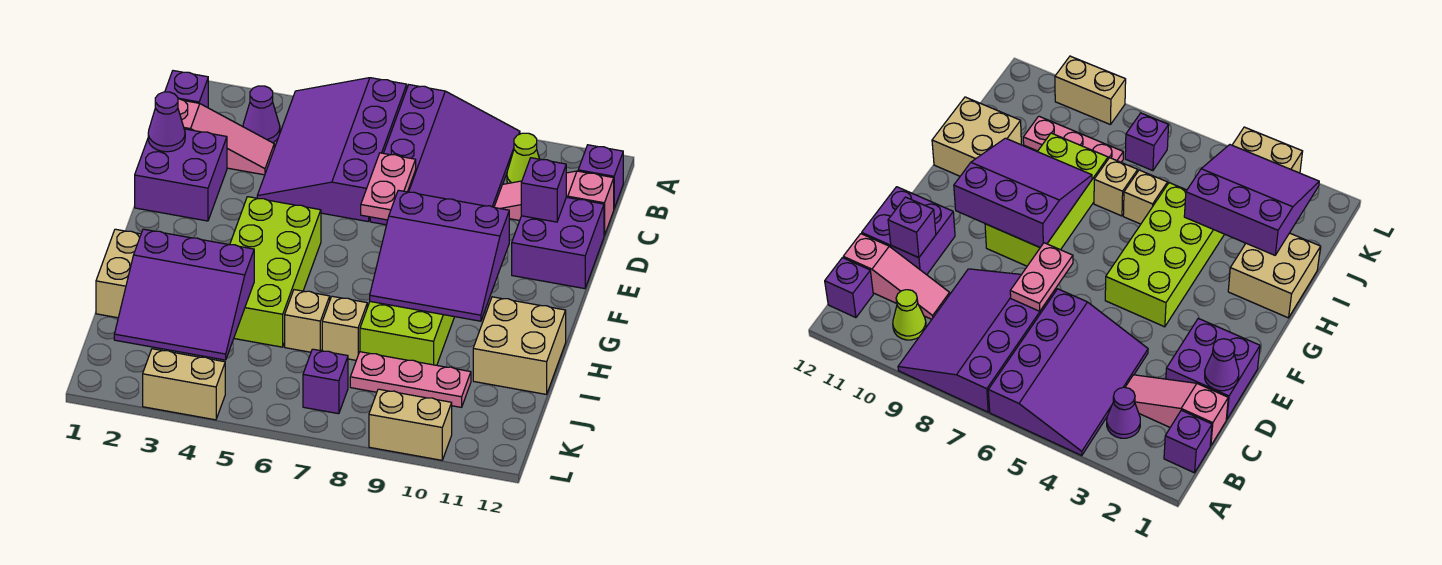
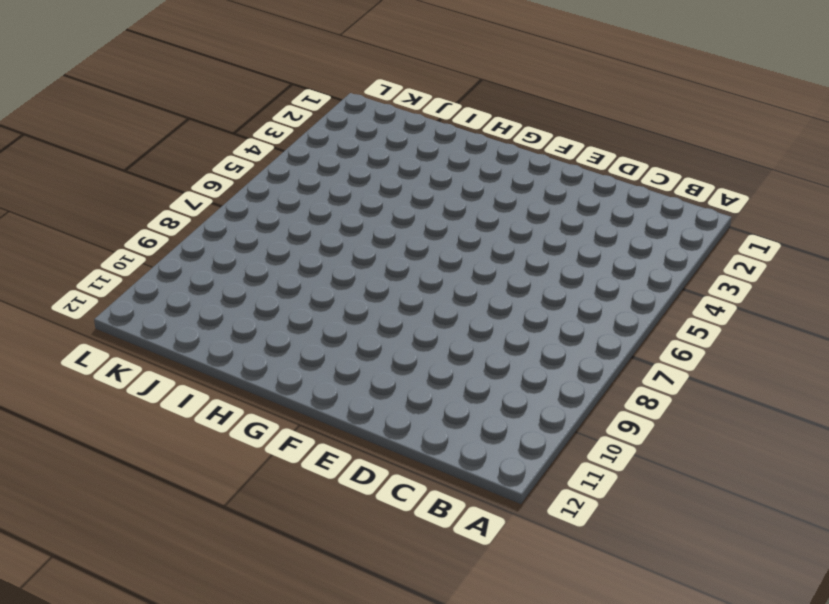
none -> purple slope A4:D6 level 1 top 6
none -> purple slope A7:D9 level 1 top 7
none -> purple brick B1 level 1

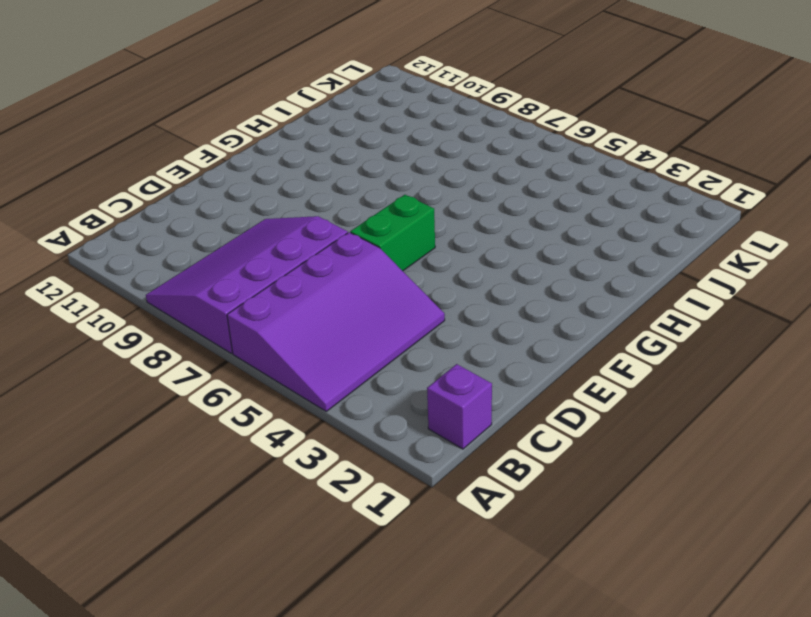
green brick E6:F6 level 1 -> none
none -> purple cone B3 level 1
none -> lime cone B10 level 1
none -> purple brick B12 level 1

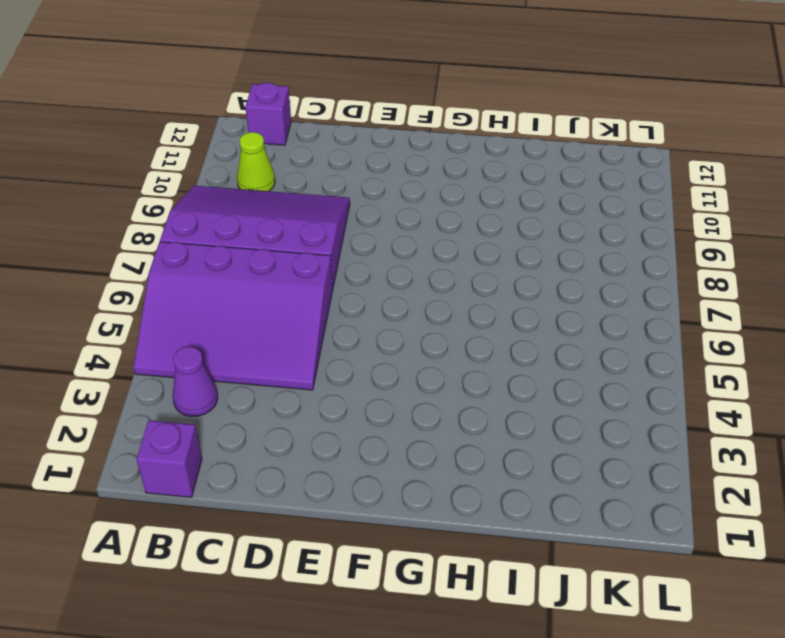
none -> pink slope C1:C3 level 1 top 1
none -> pink slope C10:C12 level 1 top 12
none -> purple brick D1:E2 level 1

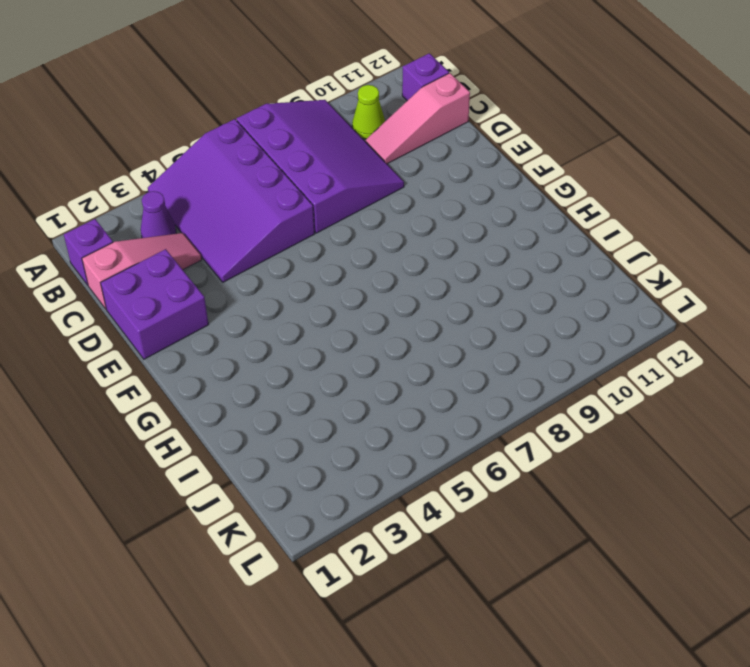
none -> purple brick D11:E12 level 1
none -> lime brick F4:I5 level 1
none -> lime brick F8:I9 level 1

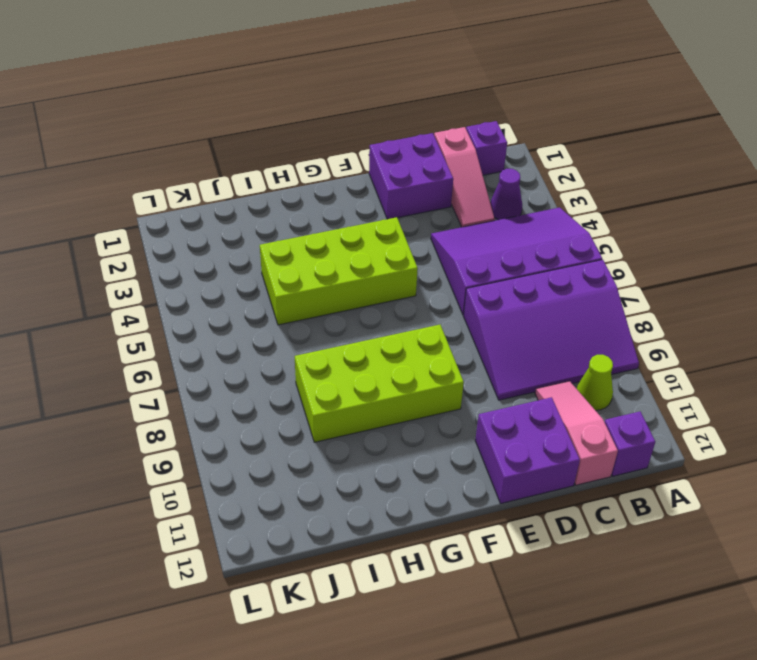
none -> tan brick H1:I2 level 1
none -> tan brick H11:I12 level 1
none -> tan brick I6 level 1

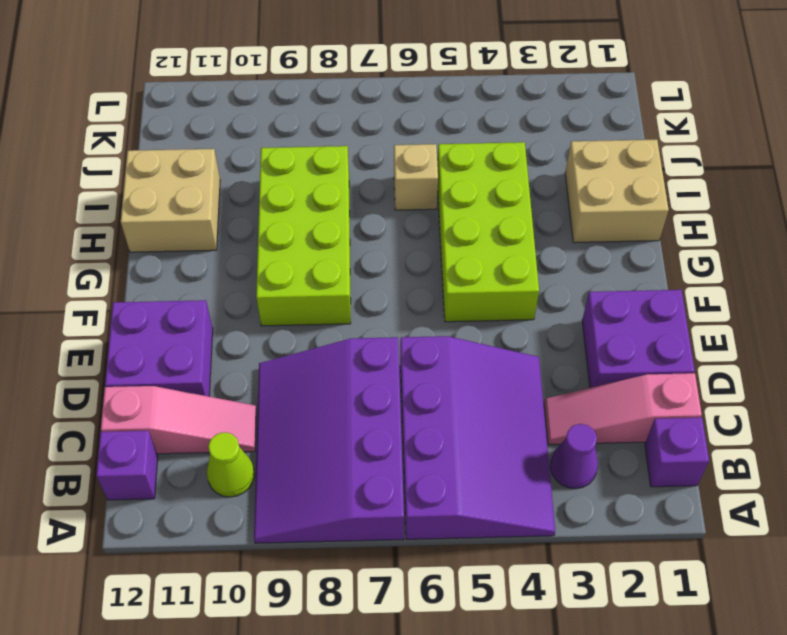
none -> tan brick I7 level 1
none -> pink plate J8:J10 level 1
none -> purple brick K7 level 1

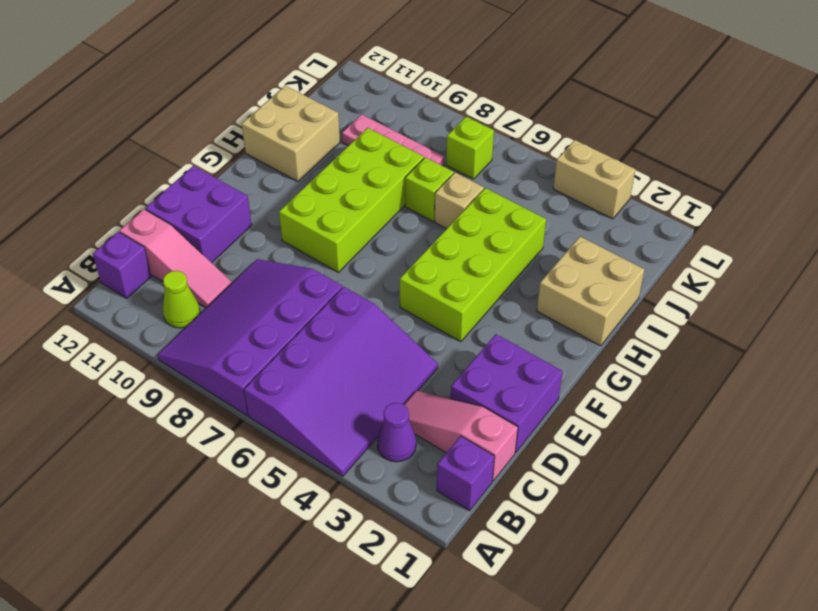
lime brick I7 level 1 -> tan brick I7 level 1
lime brick K7 level 1 -> purple brick K7 level 1
none -> tan brick L9:L10 level 1
none -> purple cone D1 level 2
none -> pink plate D7:E7 level 2

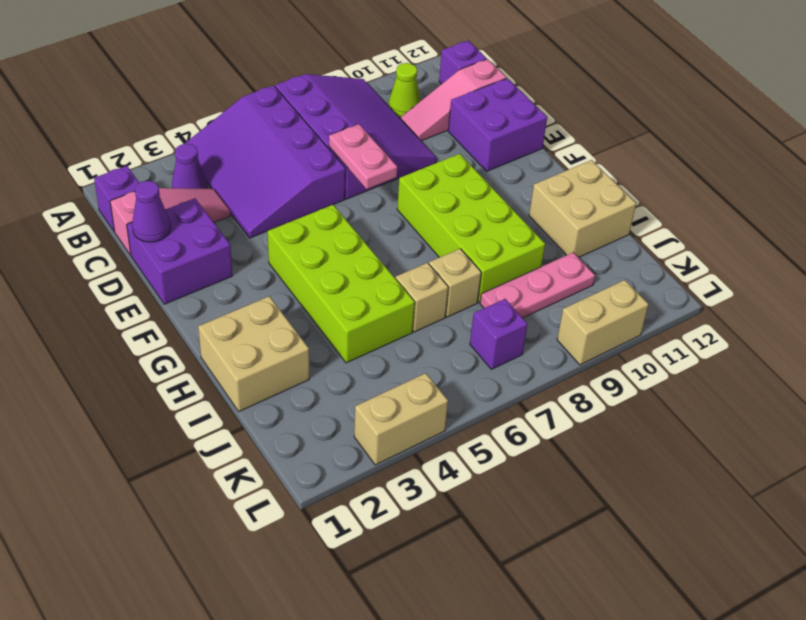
none -> purple brick D11 level 2
none -> purple slope F8:H10 level 2 top F
none -> purple slope I2:K4 level 2 top I

